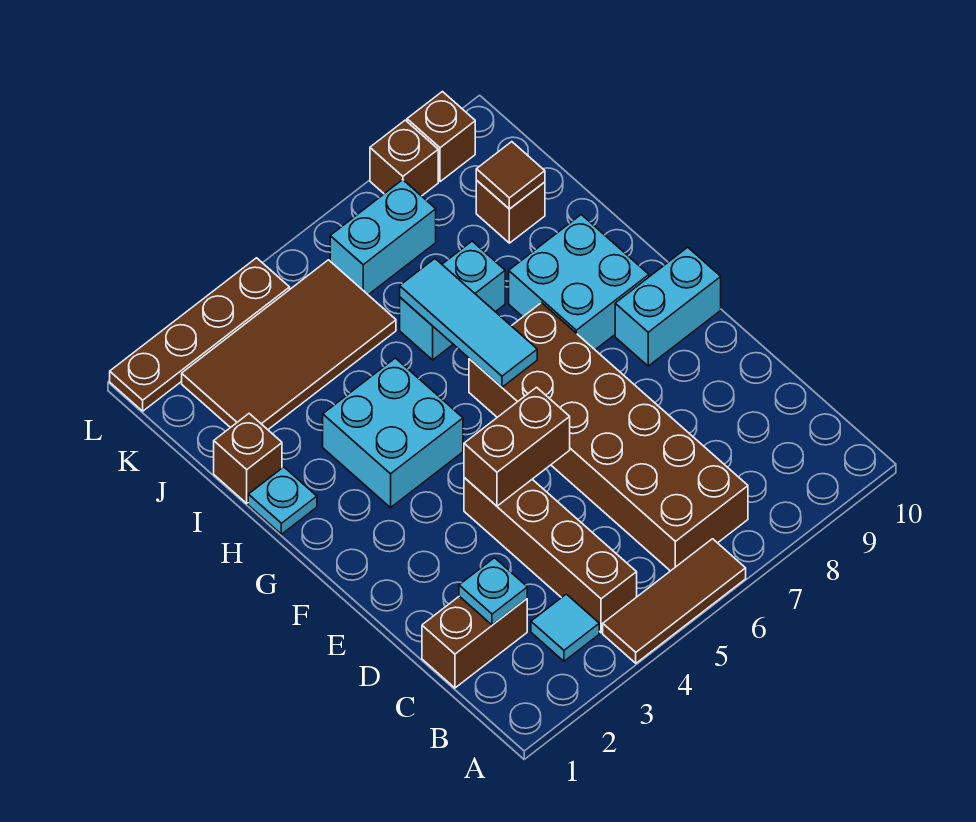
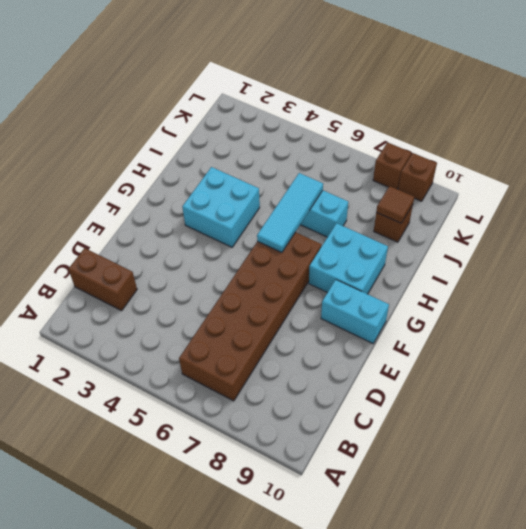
none -> brown tile A4:A6 level 1
none -> cyan tile B3 level 1
none -> brown brick B4:E4 level 1

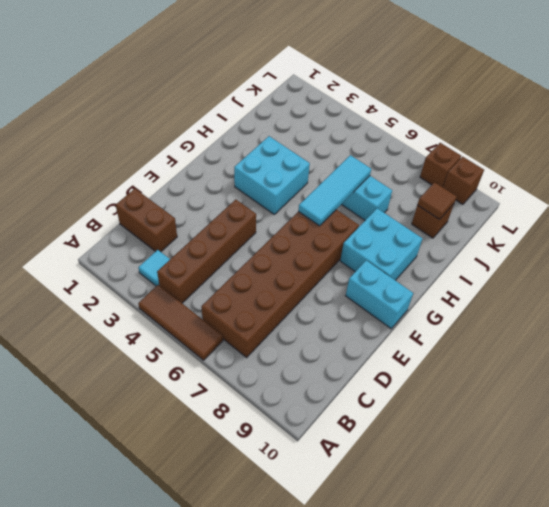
none -> cyan plate H1 level 1
none -> brown brick I1 level 1
none -> brown tile J2:K5 level 1

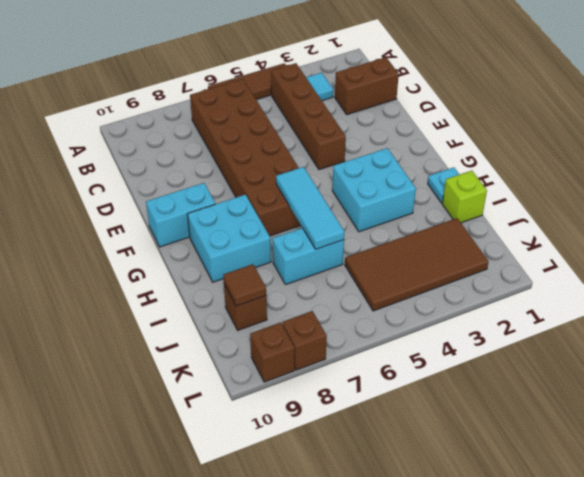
lime brick I1 level 1 -> brown brick I1 level 1
none -> cyan brick K6:K7 level 1
none -> brown plate L1:L4 level 1
none -> cyan plate C2 level 2

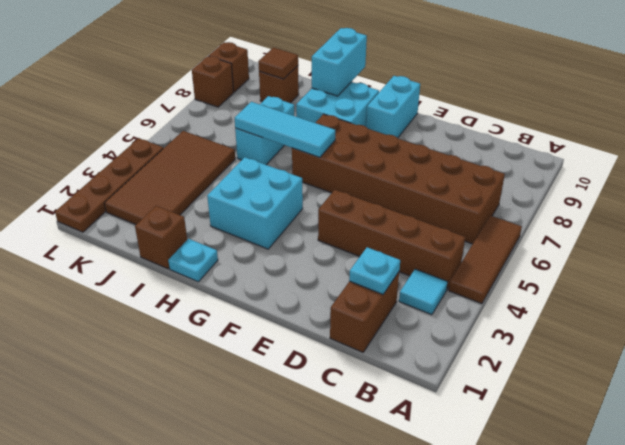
cyan brick H9:H10 level 2 -> cyan brick K6:K7 level 1
none -> brown brick E4:E5 level 2

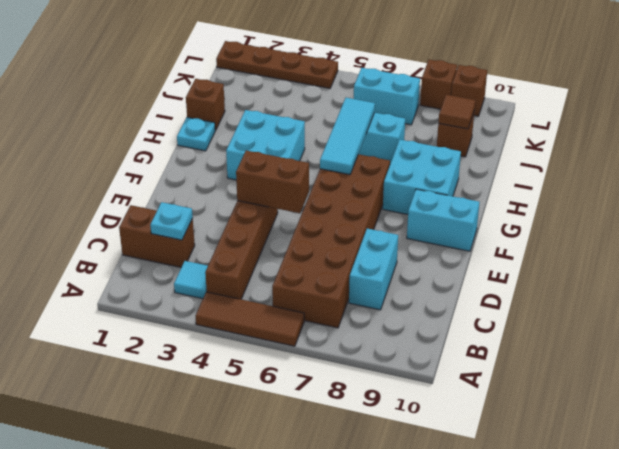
cyan brick C8:D8 level 1 -> none
none -> brown tile J2:K5 level 1

